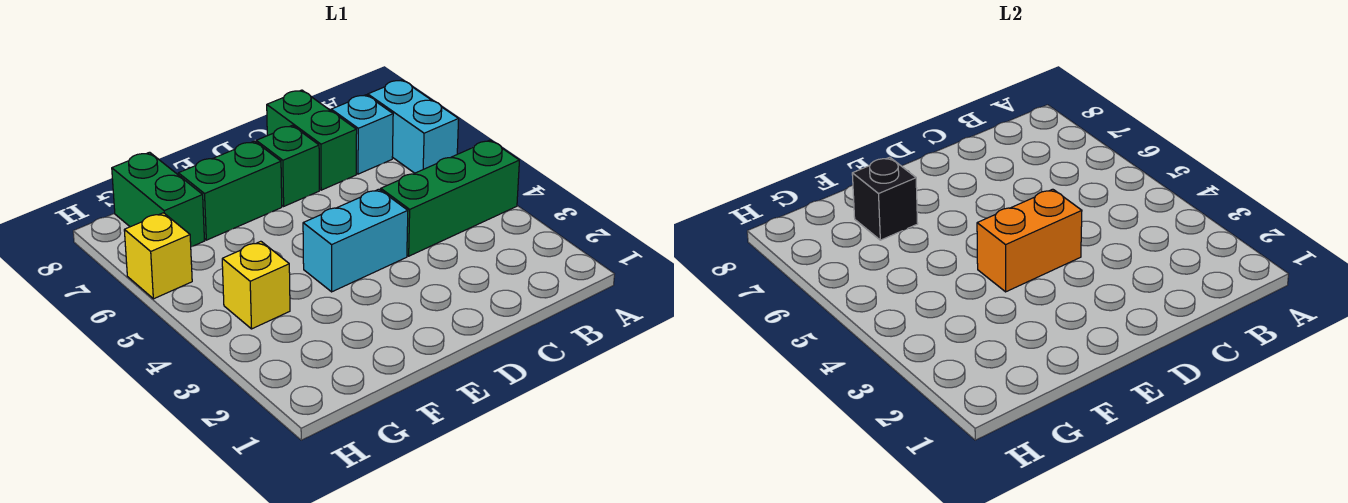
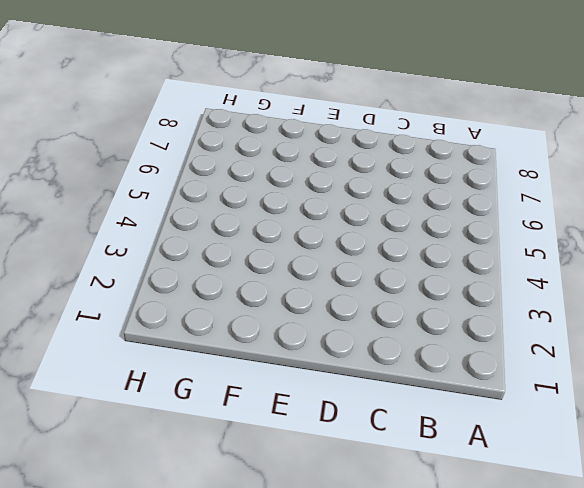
none -> green brick A4:C4 level 1
none -> cyan brick A6:A7 level 1
none -> cyan brick B7 level 1

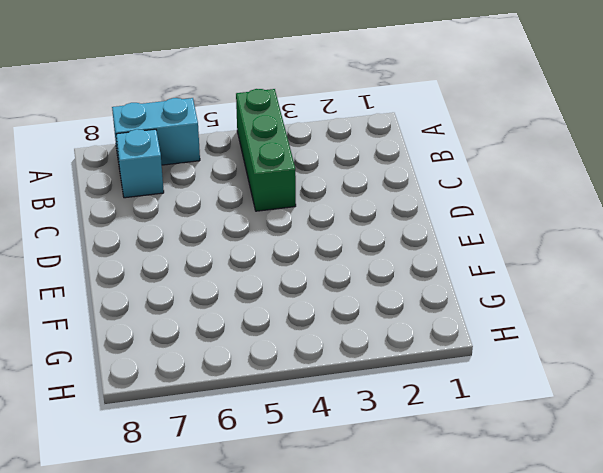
none -> green brick C7:C8 level 1
none -> cyan brick D4:E4 level 1
none -> green brick D7 level 1

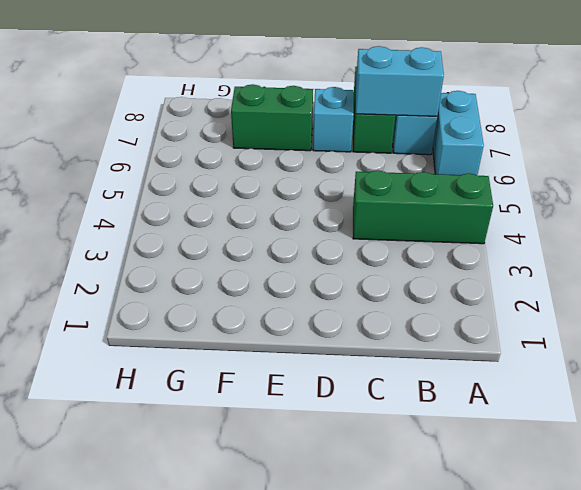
cyan brick B7:C7 level 2 -> cyan brick D4:E4 level 1
cyan brick D7 level 1 -> green brick D7 level 1
none -> yellow brick G4 level 1
none -> green brick G7:G8 level 1
none -> yellow brick H6 level 1

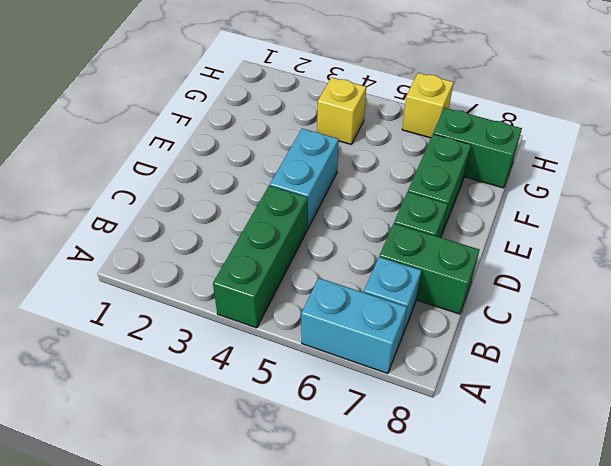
none -> orange brick D4:E4 level 2
none -> black brick F7 level 2

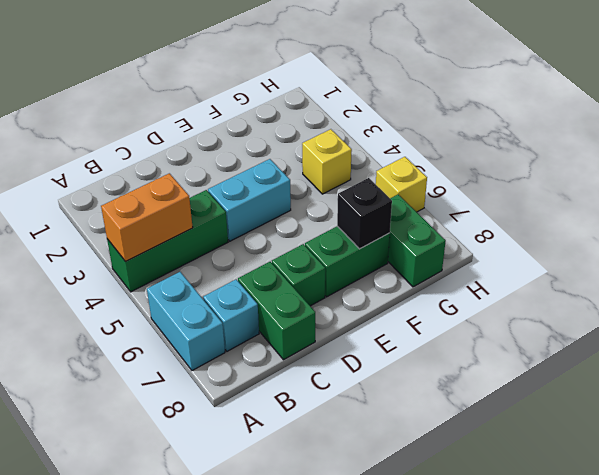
orange brick A4:B4 level 2 -> orange brick D4:E4 level 2

